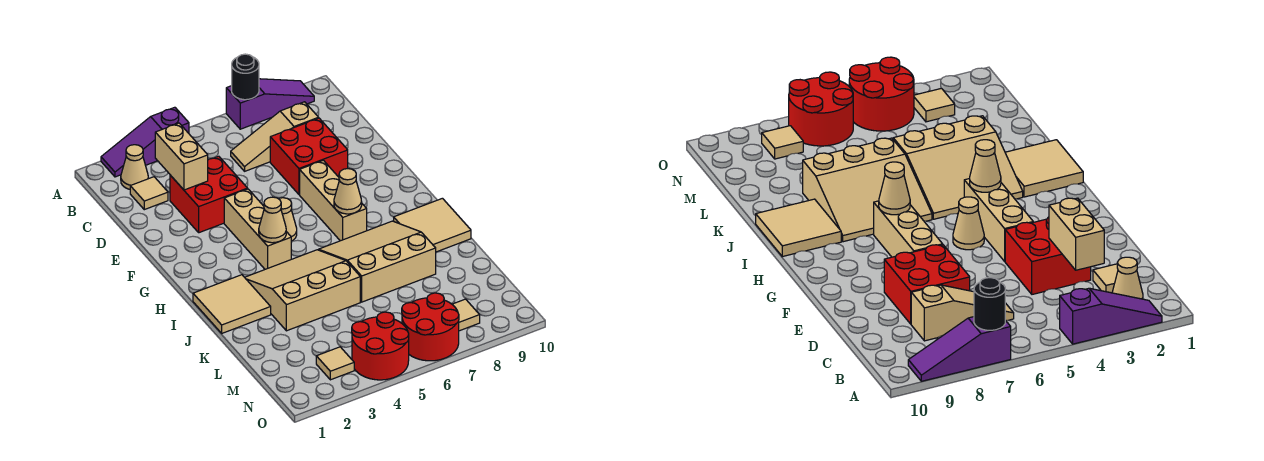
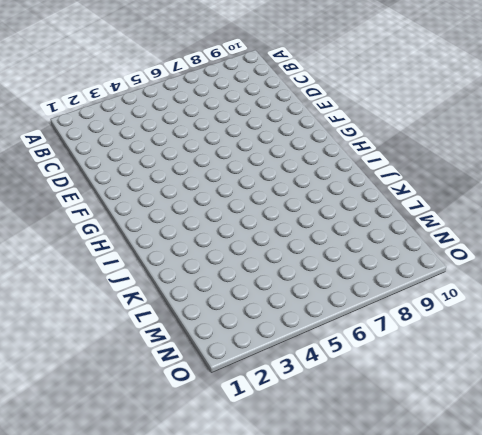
none -> purple slope A2:A4 level 1 top 4
none -> purple slope A7:A9 level 1 top 7
none -> tan cone B2 level 1

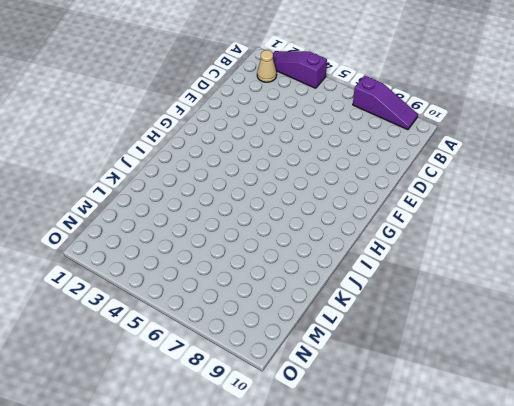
none -> tan tile C2 level 1
none -> tan slope C6:C8 level 1 top 8
none -> red brick D3:E4 level 1

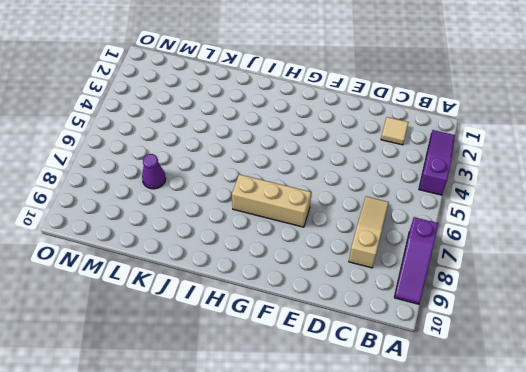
purple cone L7 level 1 -> none
none -> tan cone B2 level 1
none -> red brick D3:E4 level 1
none -> red brick D7:E8 level 1

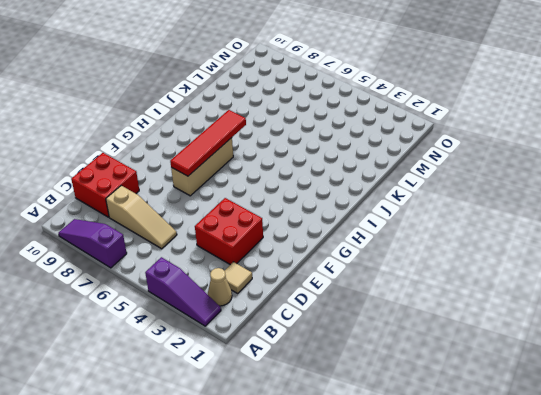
red brick C9:D10 level 1 -> red brick D7:E8 level 1
red tile F7:I7 level 2 -> tan cone H7 level 2
none -> tan brick F4:H4 level 1
none -> tan cone G5 level 1
none -> tan tile I1:J2 level 1

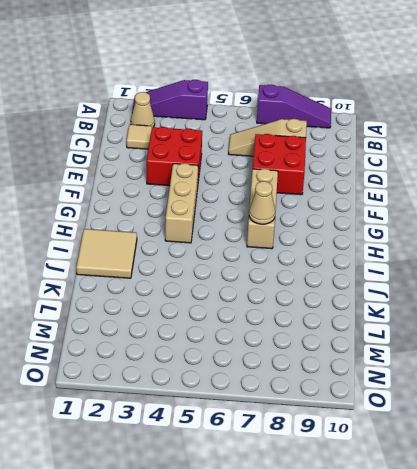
none -> tan cone G5 level 1
none -> tan slope I3:K5 level 1 top K
none -> tan slope I6:K8 level 1 top K

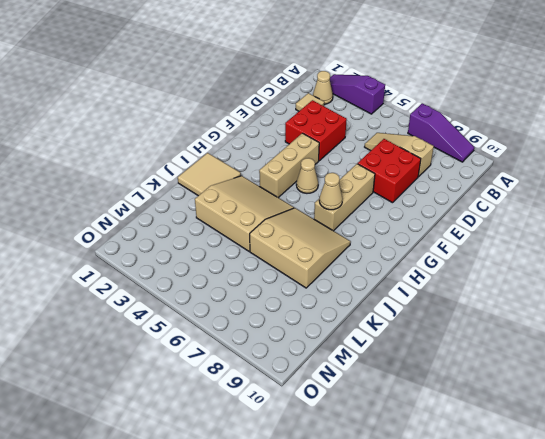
none -> tan tile I9:J10 level 1
none -> tan tile N3 level 1
none -> red round brick N4:O5 level 1

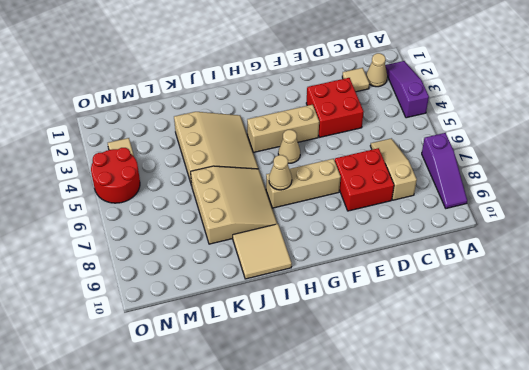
none -> tan tile I1:J2 level 1
none -> red round brick N6:O7 level 1
none -> tan tile N8 level 1

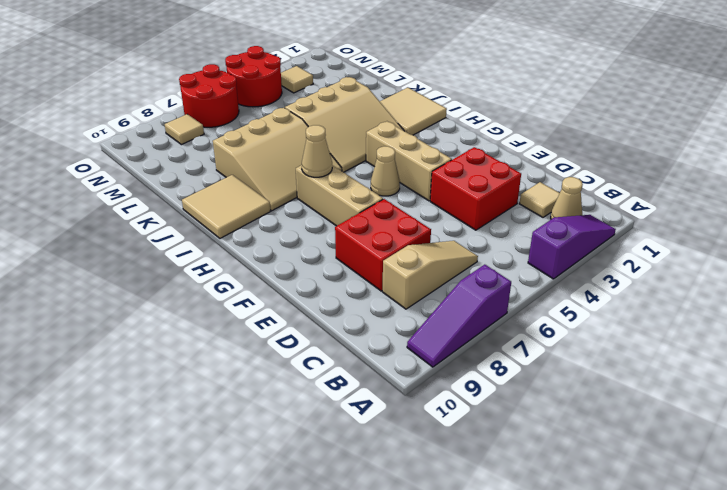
none -> black round brick A7 level 2
none -> tan brick C3:D3 level 2
none -> tan cone H4 level 2

